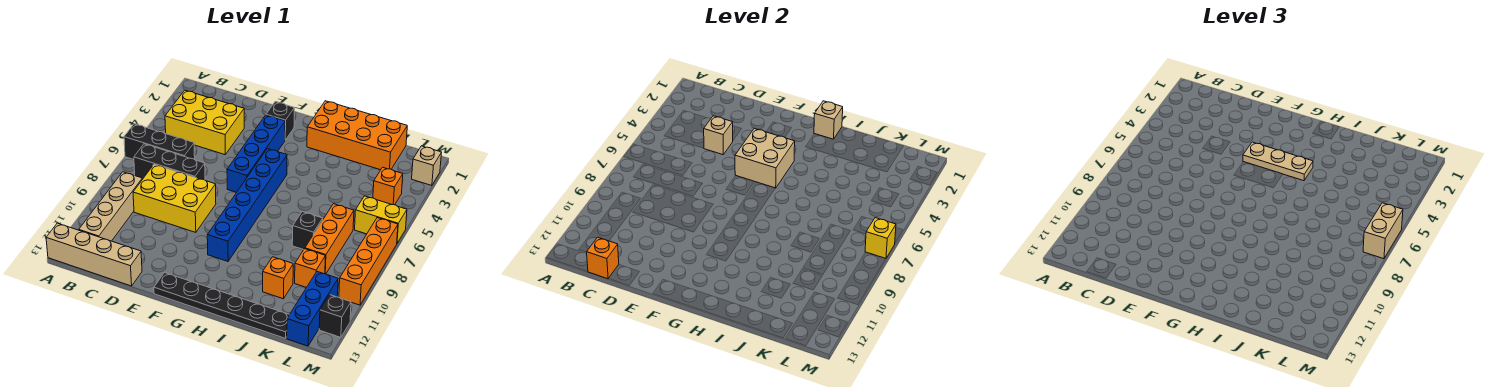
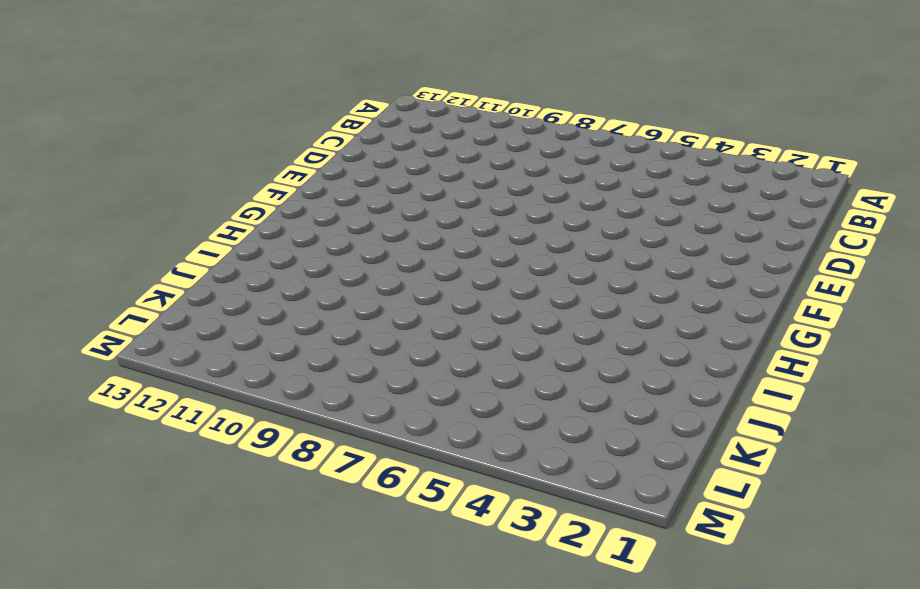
none -> black brick A6:C6 level 1
none -> tan brick A13:D13 level 1
none -> yellow brick B3:D4 level 1

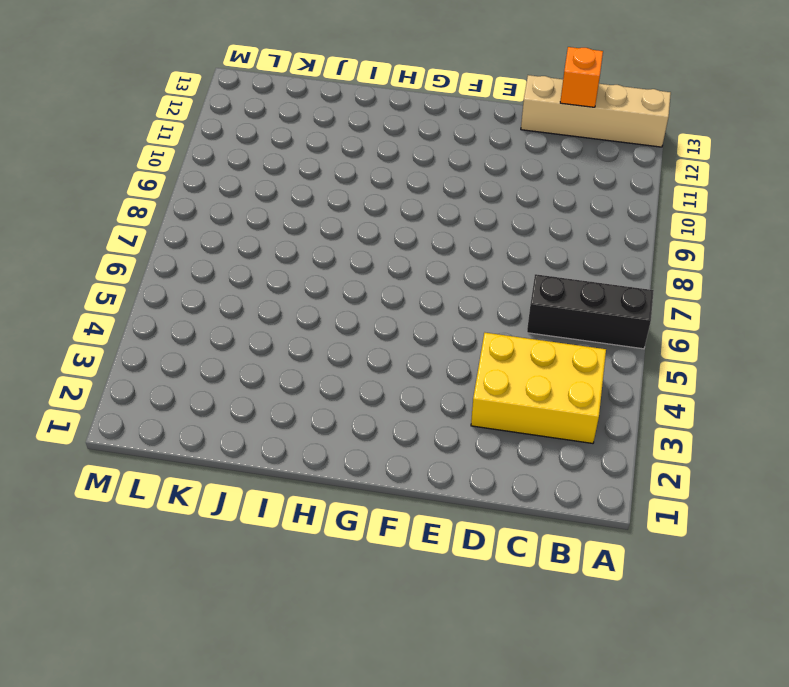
none -> black brick B7:D7 level 1
none -> tan brick B9:B12 level 1
none -> yellow brick C8:E9 level 1

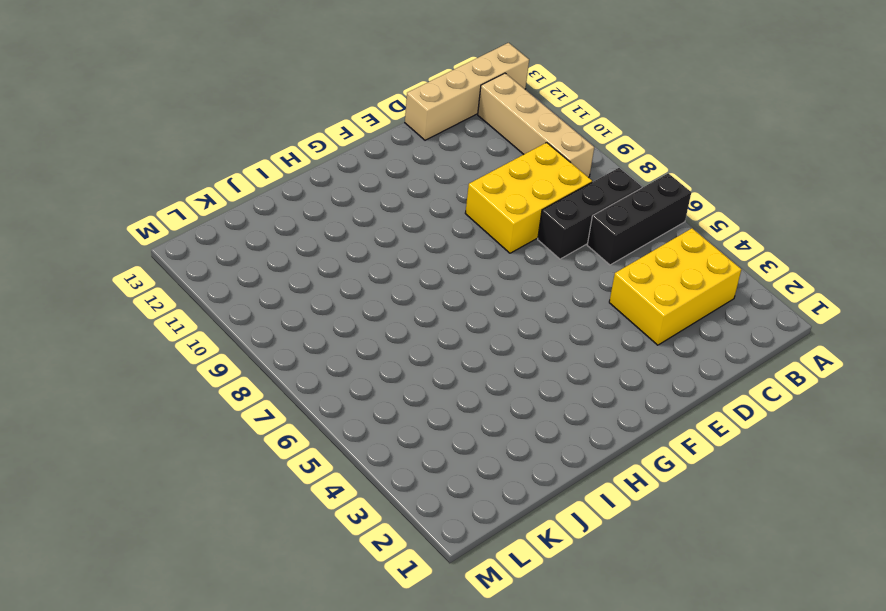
none -> black brick F2 level 1
none -> blue brick F3:F6 level 1
none -> black plate F13:K13 level 1

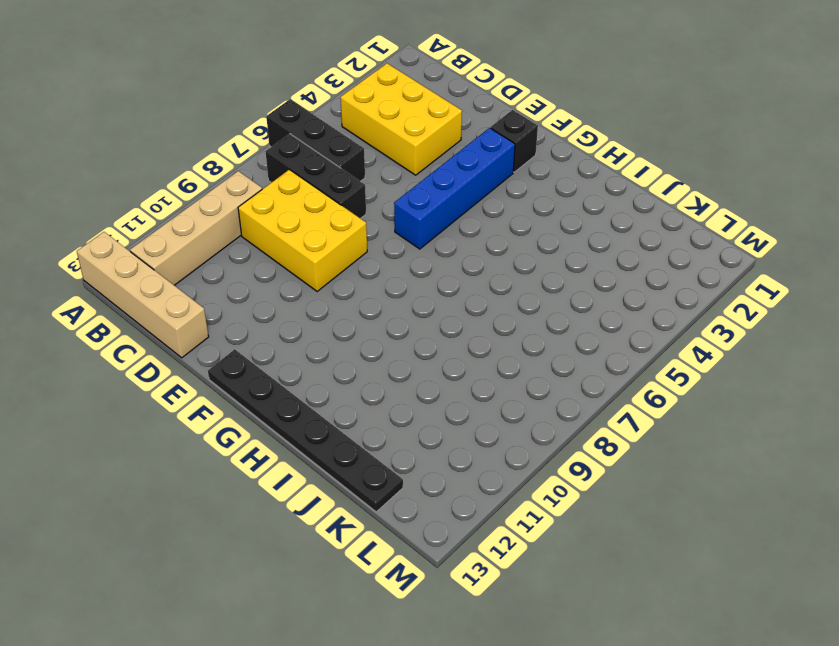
none -> blue brick G5:G10 level 1
none -> orange brick H1:K2 level 1
none -> black brick J8 level 1

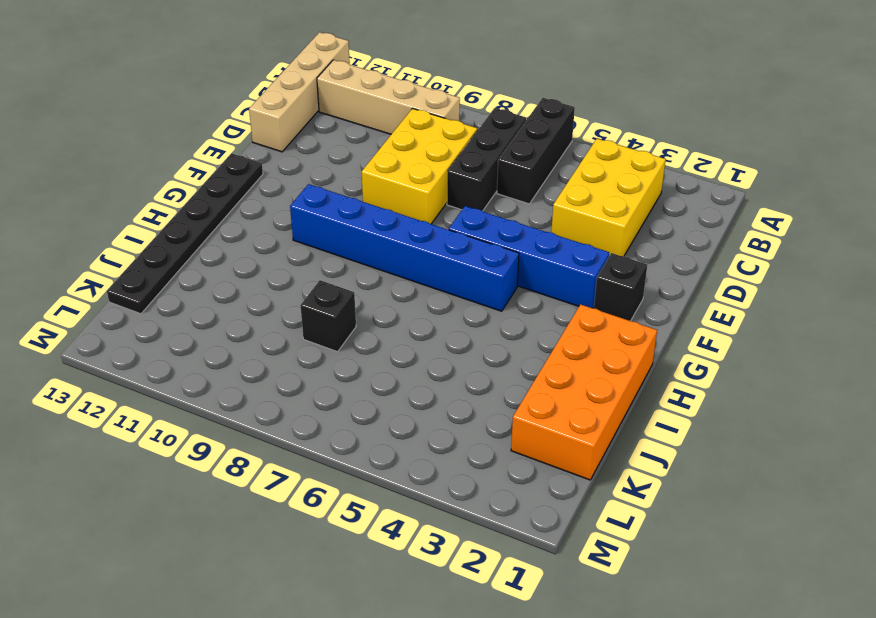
none -> orange brick J11 level 1
none -> orange brick K7:K9 level 1
none -> orange brick K10 level 1

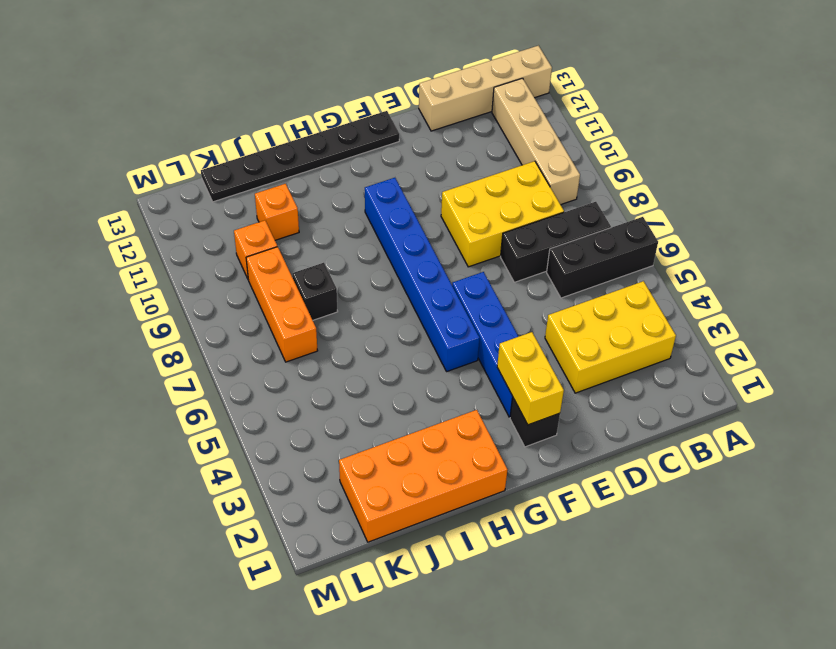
yellow brick F2:F3 level 2 -> yellow brick L6:M6 level 1
none -> orange brick L4 level 1
none -> blue brick L11:L13 level 1
none -> tan brick M2 level 1

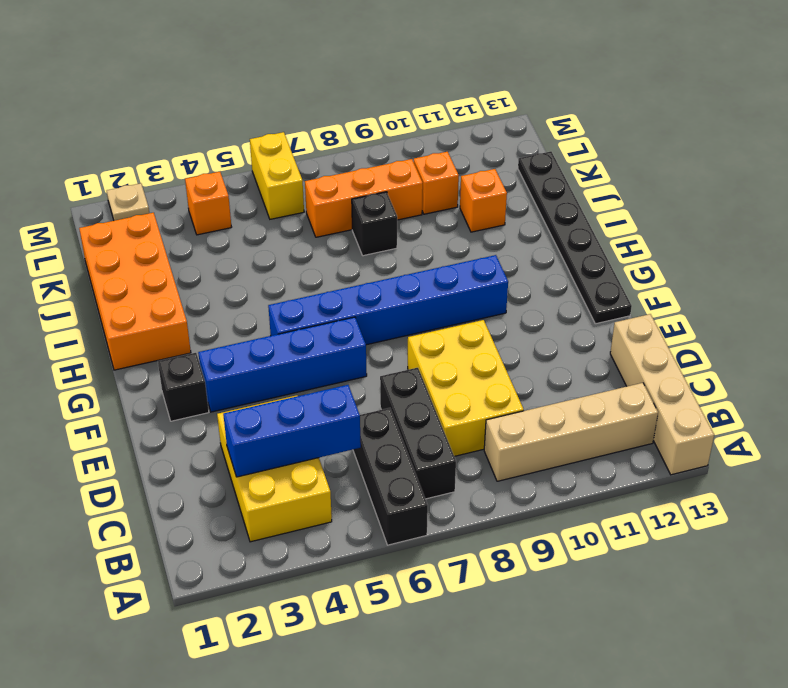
blue brick C3:C5 level 2 -> blue brick L11:L13 level 1
tan plate M2 level 1 -> tan brick M2 level 1
none -> orange brick M7:M10 level 1
none -> black brick M12 level 1
none -> orange brick C13 level 2

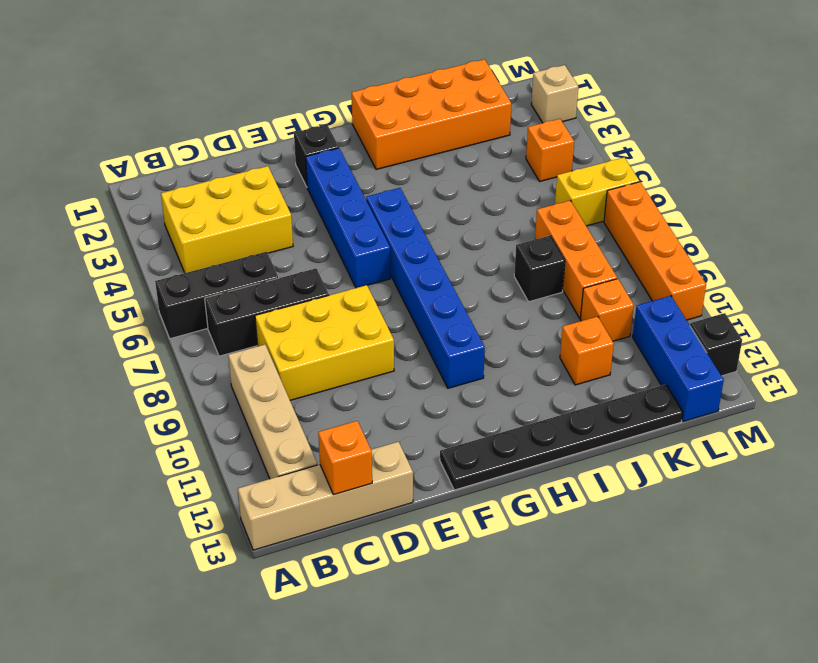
none -> tan brick D4 level 2
none -> tan brick F4:G5 level 2
none -> tan brick H1 level 2

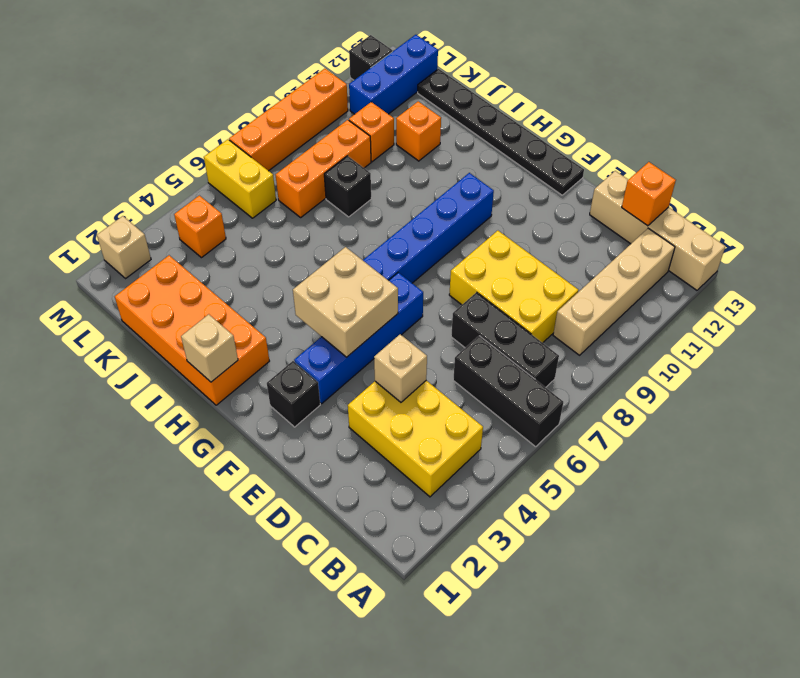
none -> yellow brick M7 level 2
none -> tan plate F4:H4 level 3
none -> tan brick M6:M7 level 3

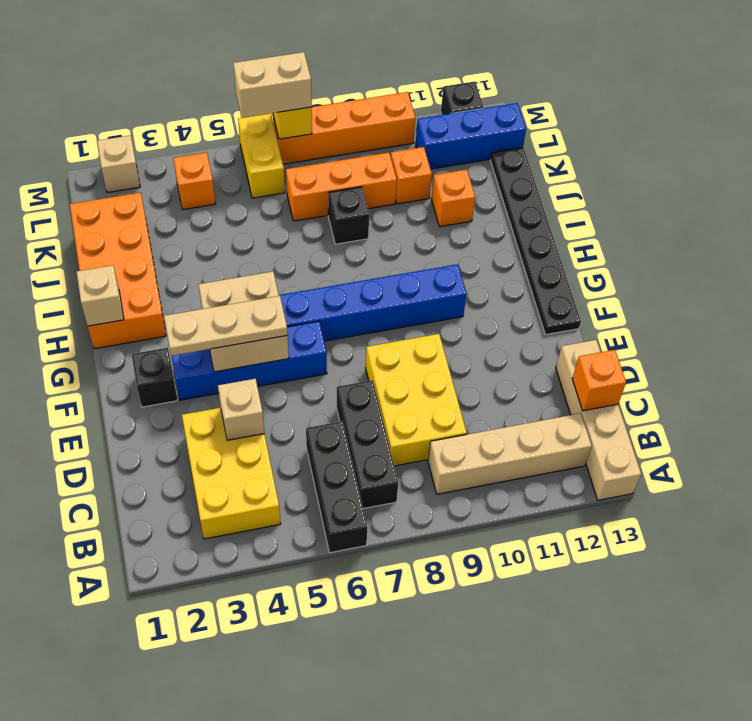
tan plate F3:F5 level 3 -> tan plate F4:H4 level 3

